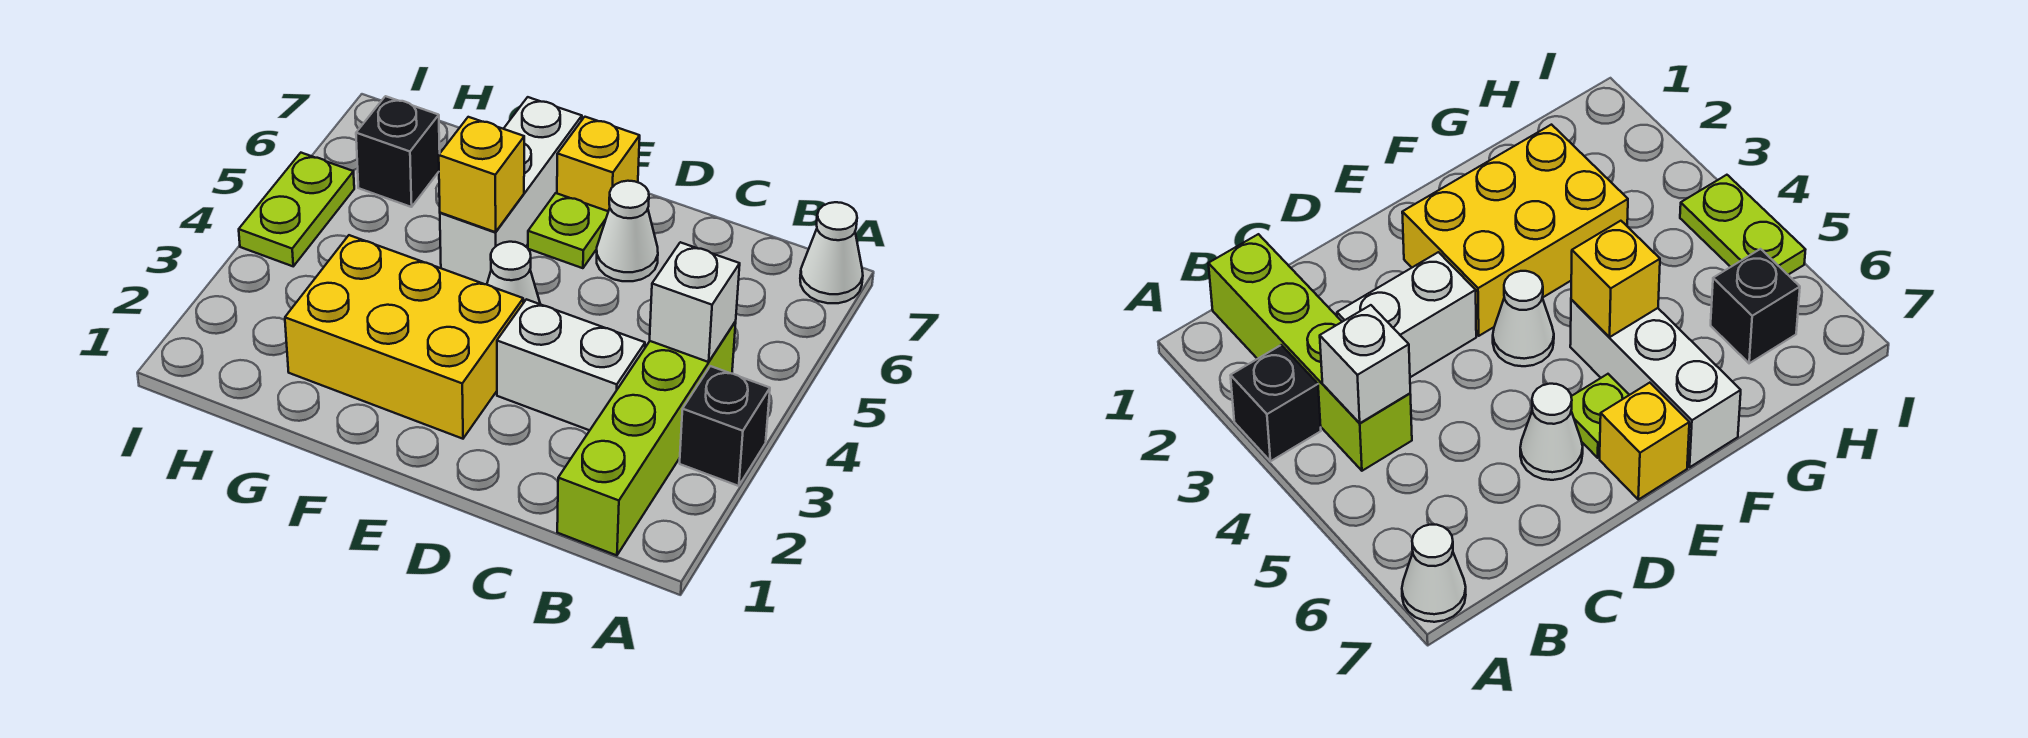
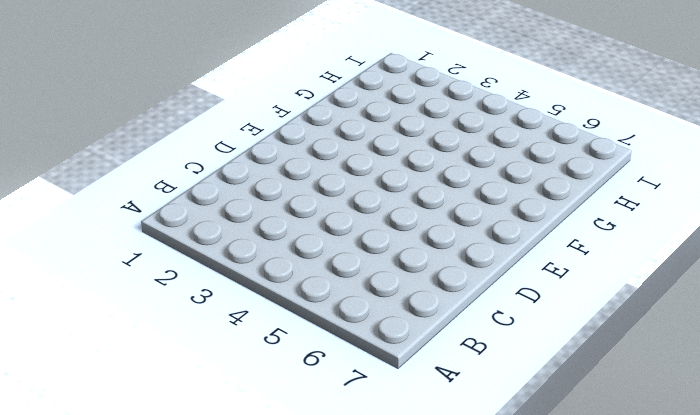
none -> black brick A3 level 1
none -> white cone A7 level 1
none -> lime brick B1:B4 level 1

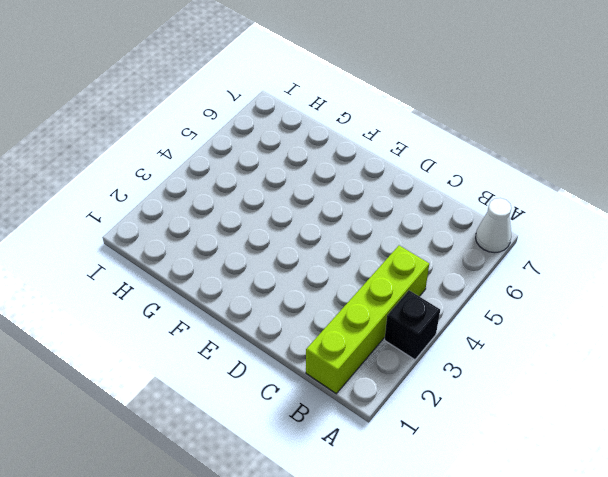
none -> white brick C3:D3 level 1
none -> white cone D6 level 1
none -> yellow brick E2:G3 level 1

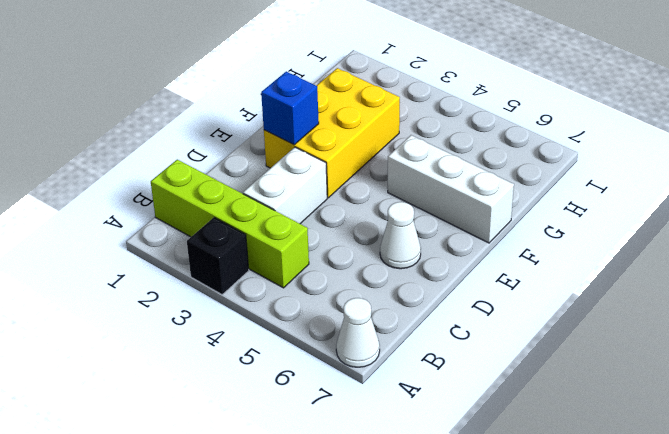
blue brick E2 level 2 -> none
none -> white cone E4 level 1
none -> lime plate E6 level 1
none -> yellow brick E7 level 1

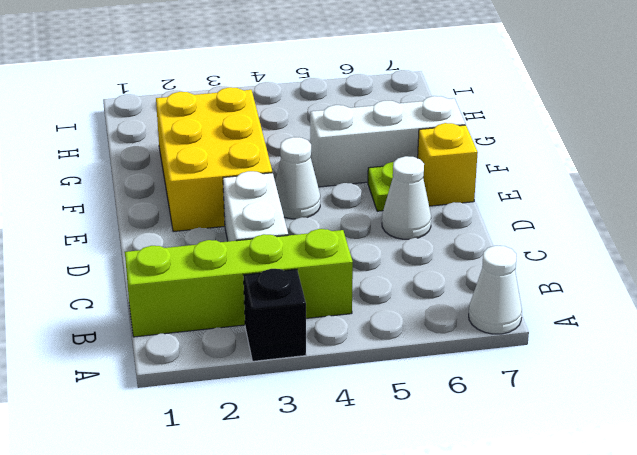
none -> black brick H6 level 1
none -> lime plate I4:I5 level 1
none -> white brick B4 level 2

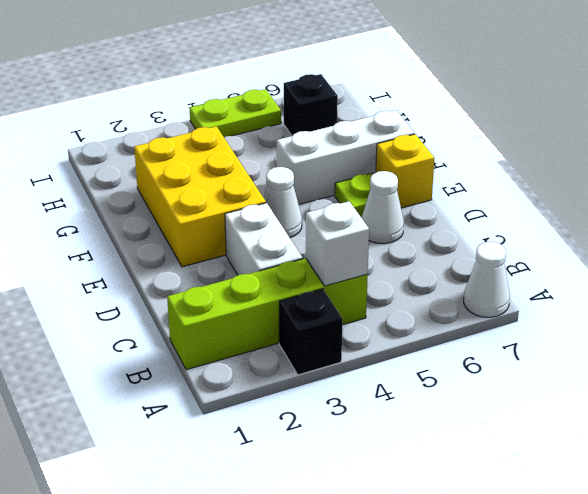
none -> yellow brick F5 level 2

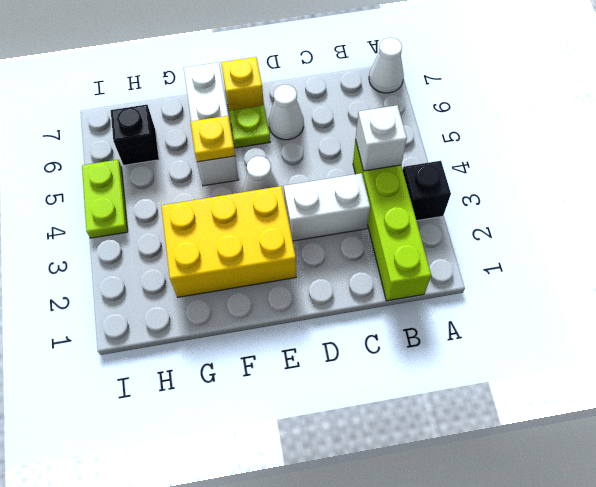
yellow plate F5 level 2 -> yellow brick F5 level 2

